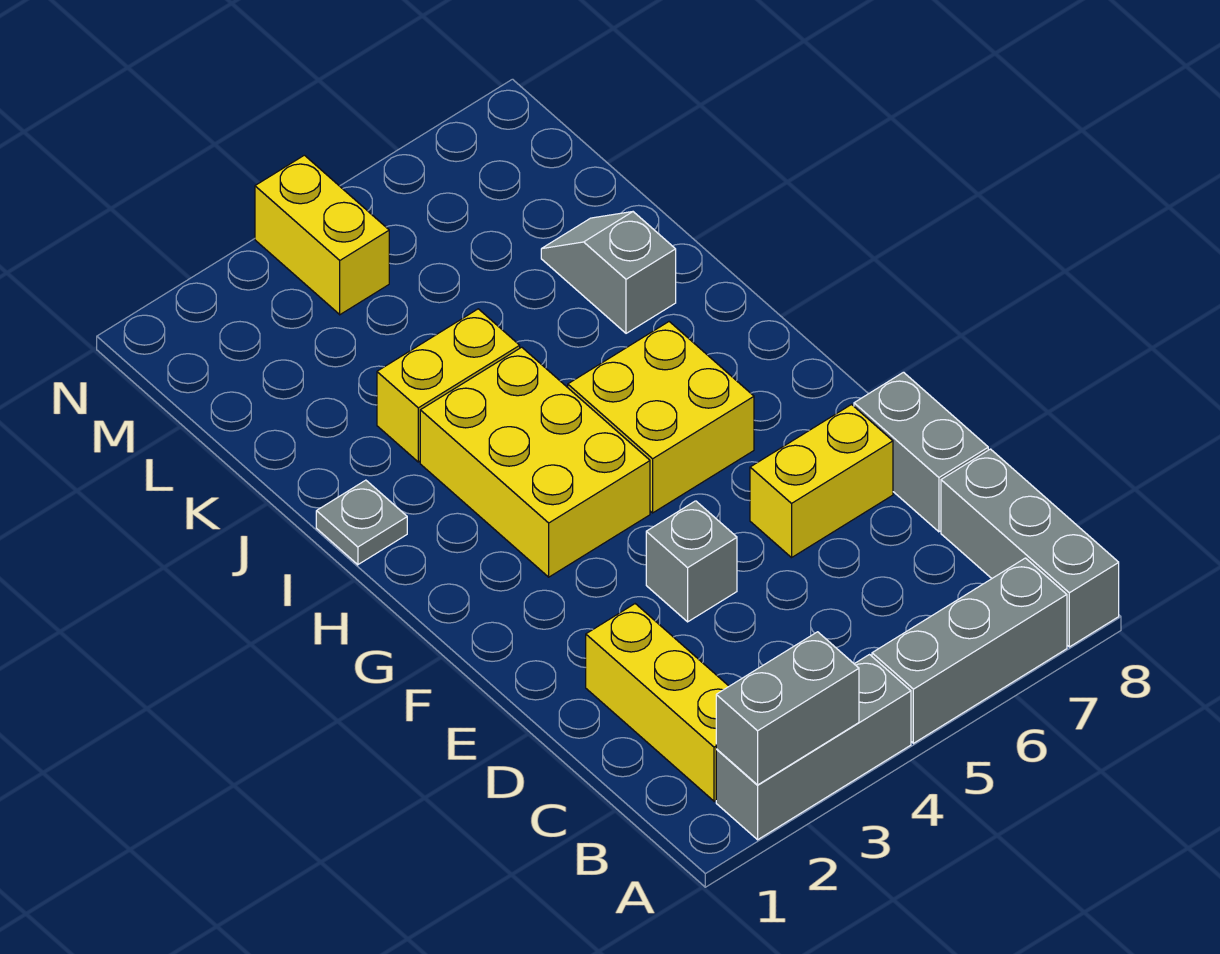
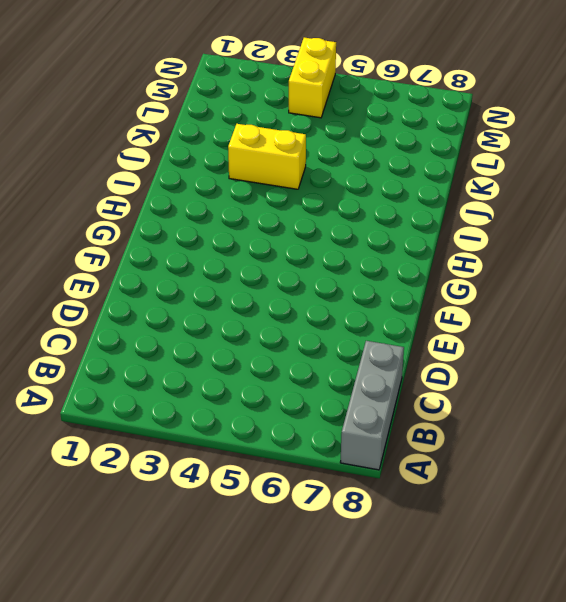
none -> grey brick A2:A4 level 1
none -> grey brick A5:A7 level 1
none -> yellow brick B2:D2 level 1

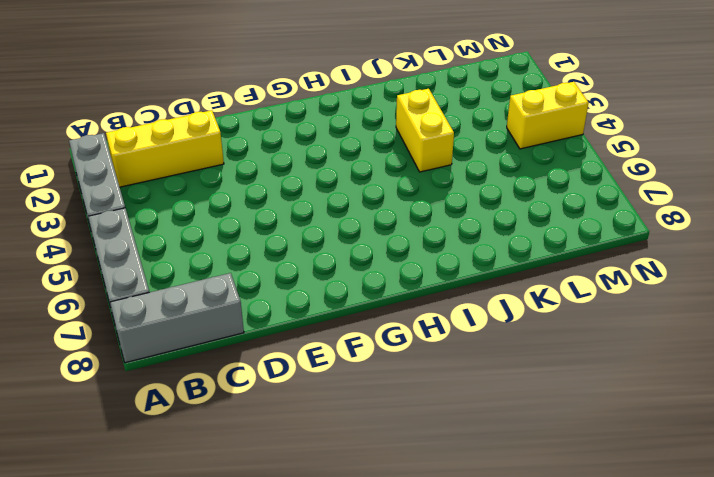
none -> grey brick D8:E8 level 1
none -> grey brick E4 level 1
none -> yellow brick E6:E7 level 1

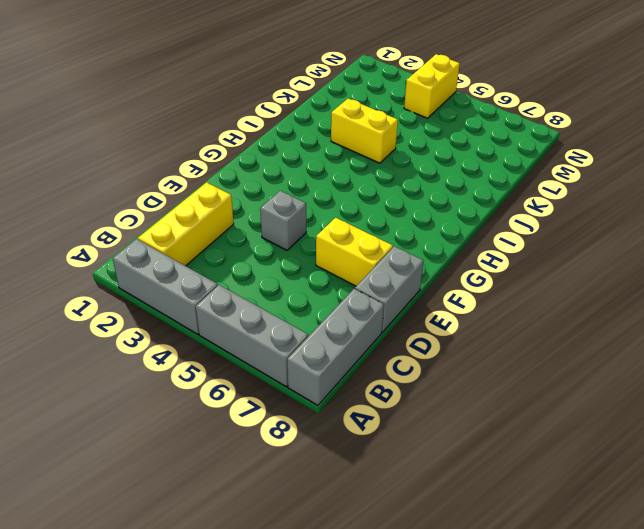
none -> yellow brick G3:I4 level 1
none -> yellow brick G5:H6 level 1
none -> grey plate I1 level 1

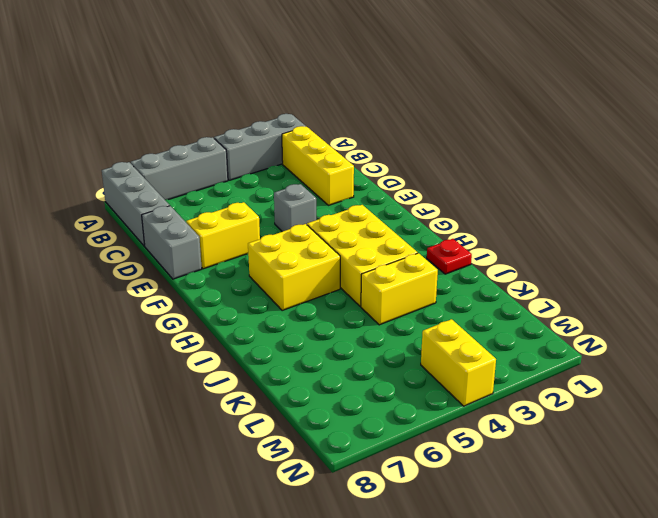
red plate I1 level 1 -> grey plate I1 level 1
none -> grey slope J7:K7 level 1 top J
none -> grey brick A2:A3 level 2

